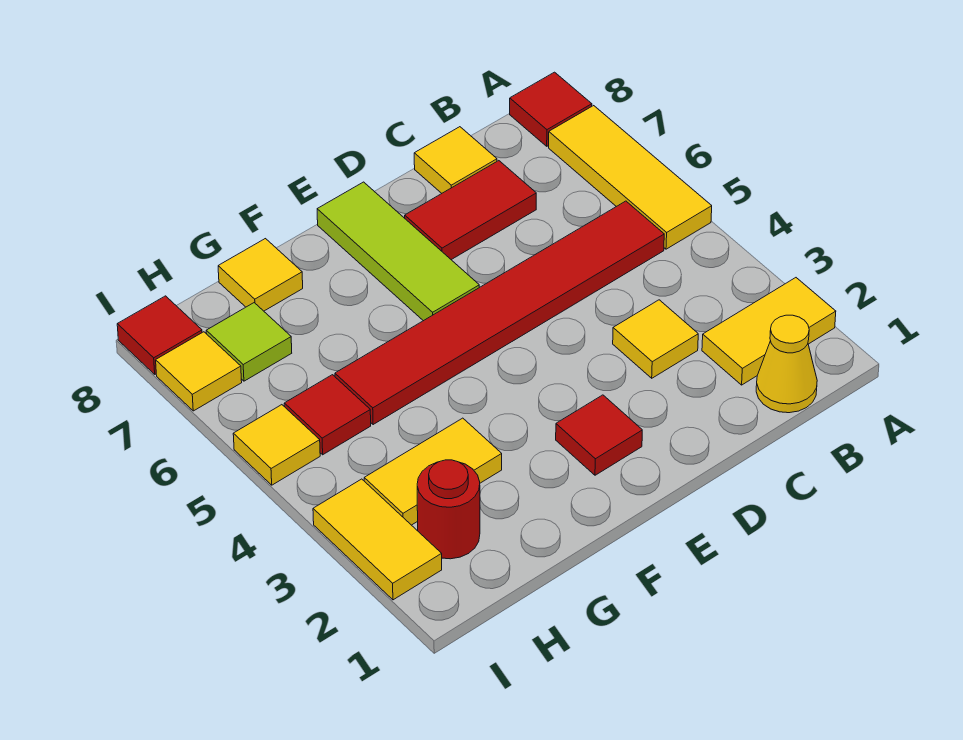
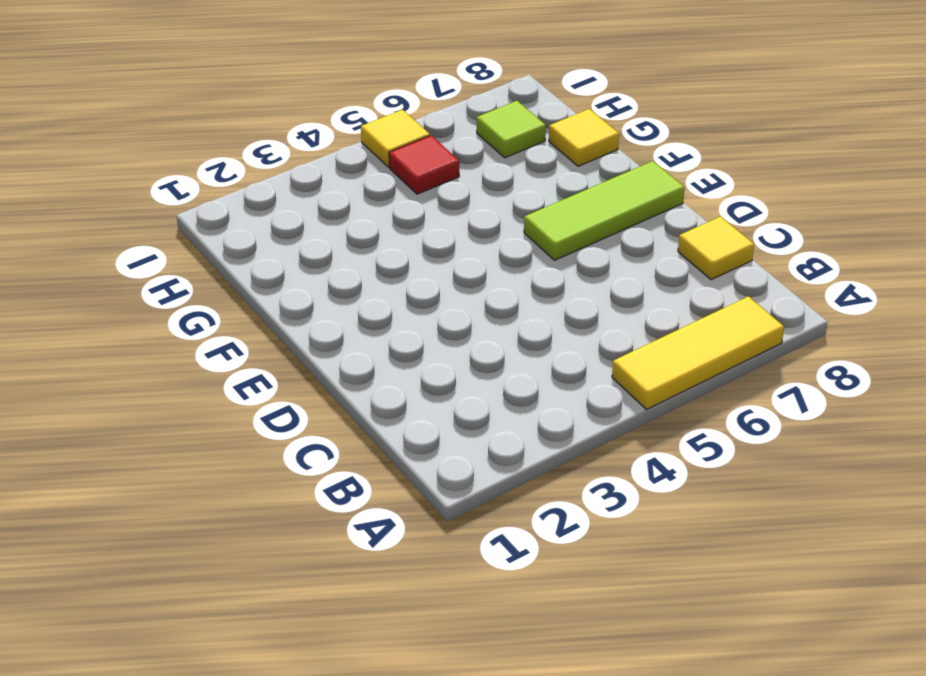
none -> yellow tile A2:B2 level 1
none -> red tile A8 level 1
none -> yellow cone B1 level 1

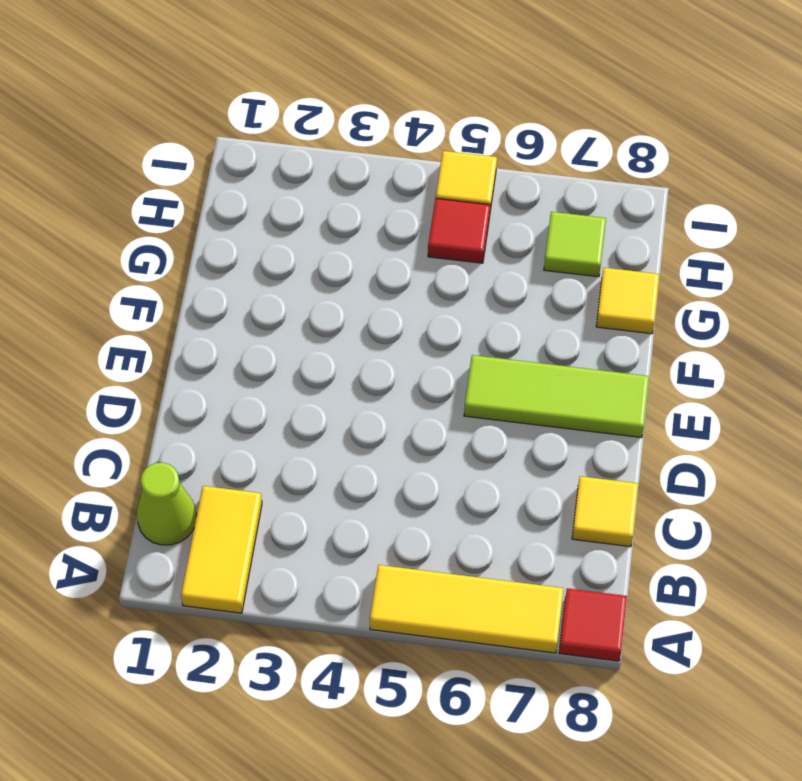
lime cone B1 level 1 -> yellow cone B1 level 1
none -> red tile B5:G5 level 1
none -> yellow tile C3 level 1
none -> red tile C7:D7 level 1

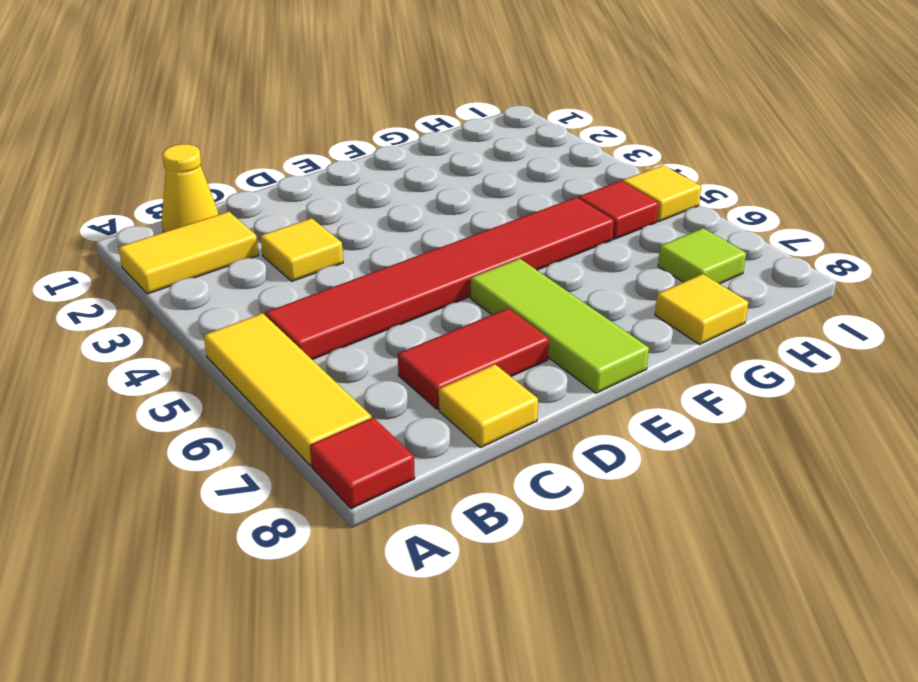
none -> red tile E2 level 1
none -> yellow tile G3:H3 level 1
none -> red round brick H2 level 1

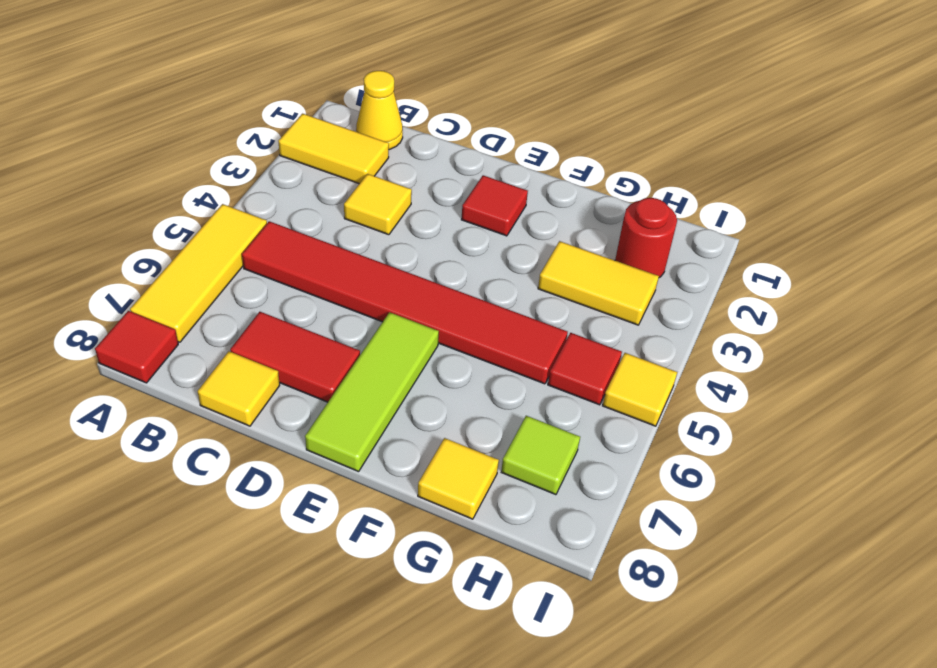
none -> yellow tile I2:I3 level 1
none -> yellow tile I7 level 1
none -> red tile I8 level 1

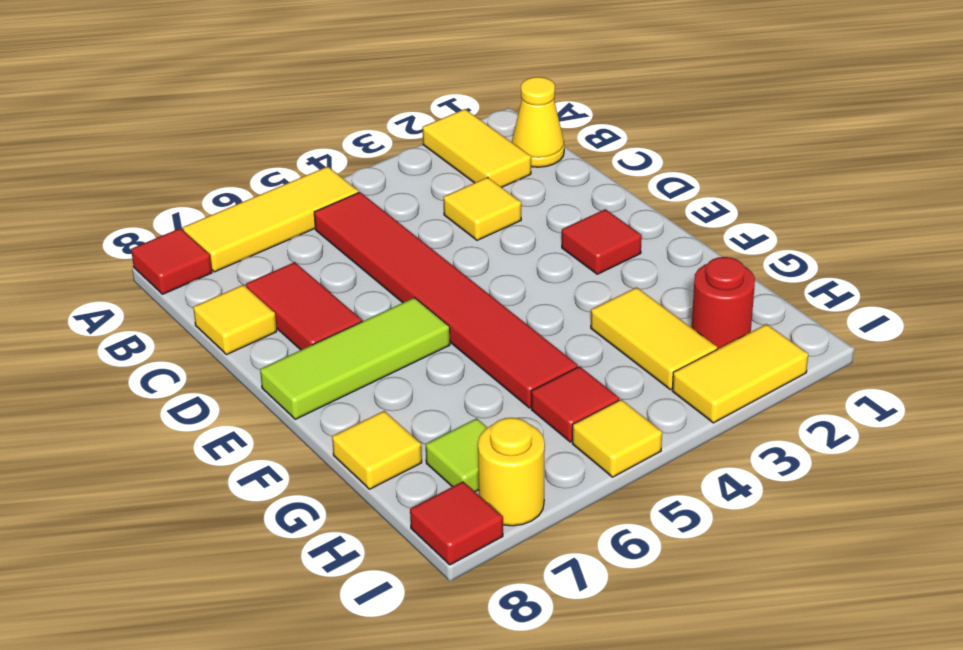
yellow round brick I7 level 1 -> yellow tile I7 level 1

